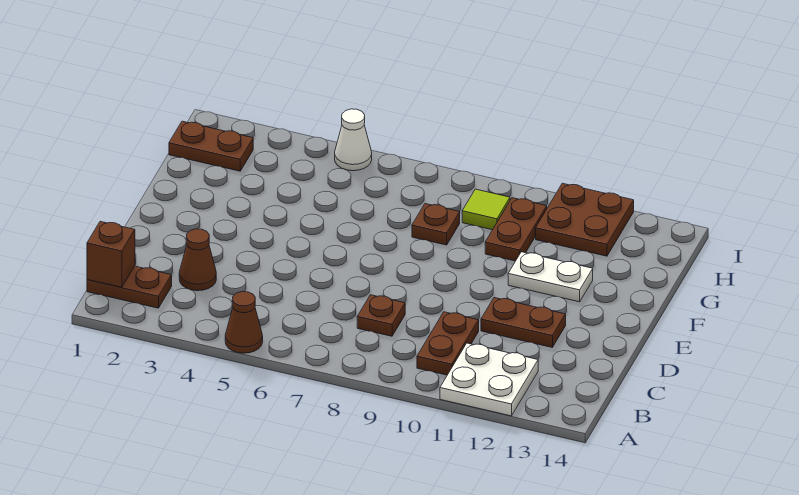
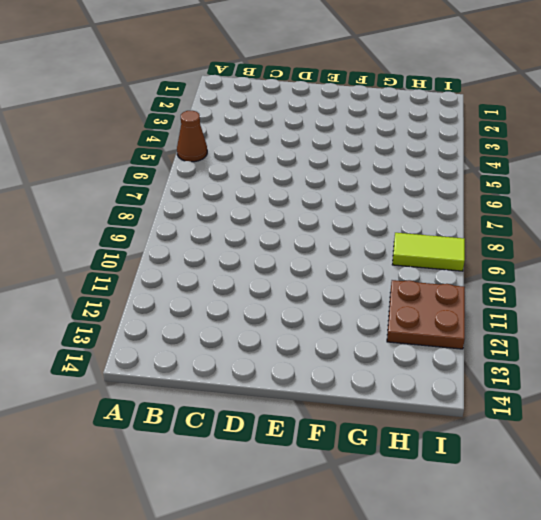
lime tile H9:I9 level 1 -> lime tile H9 level 1
none -> white plate A11:B12 level 1
none -> brown plate B1:B2 level 1
none -> brown plate B10:C10 level 1

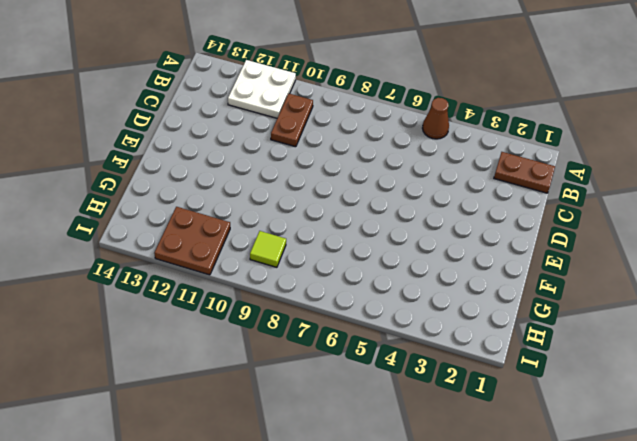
none -> brown cone C3 level 1
none -> brown plate C8 level 1
none -> brown plate D11:D12 level 1

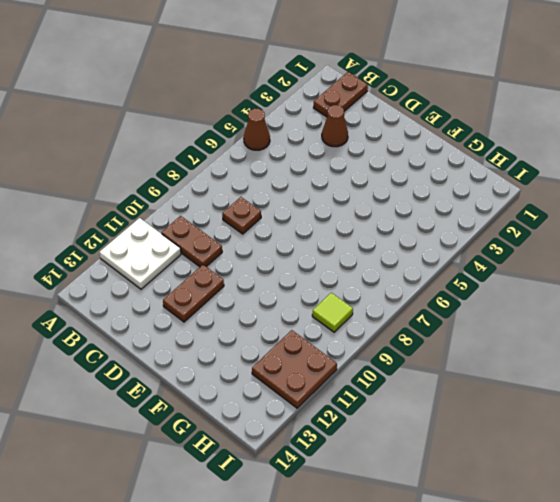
none -> white plate F11:F12 level 1
none -> brown plate G8 level 1
none -> brown plate G10:H10 level 1

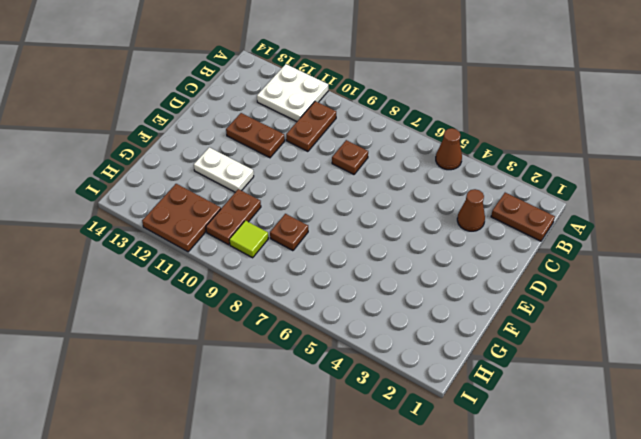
none -> brown plate H1:H2 level 1
none -> white cone I5 level 1
none -> brown brick B1 level 2

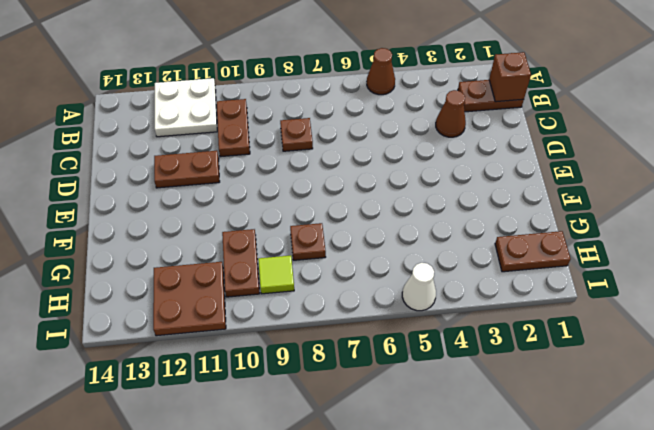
none -> white plate F11:F12 level 1

